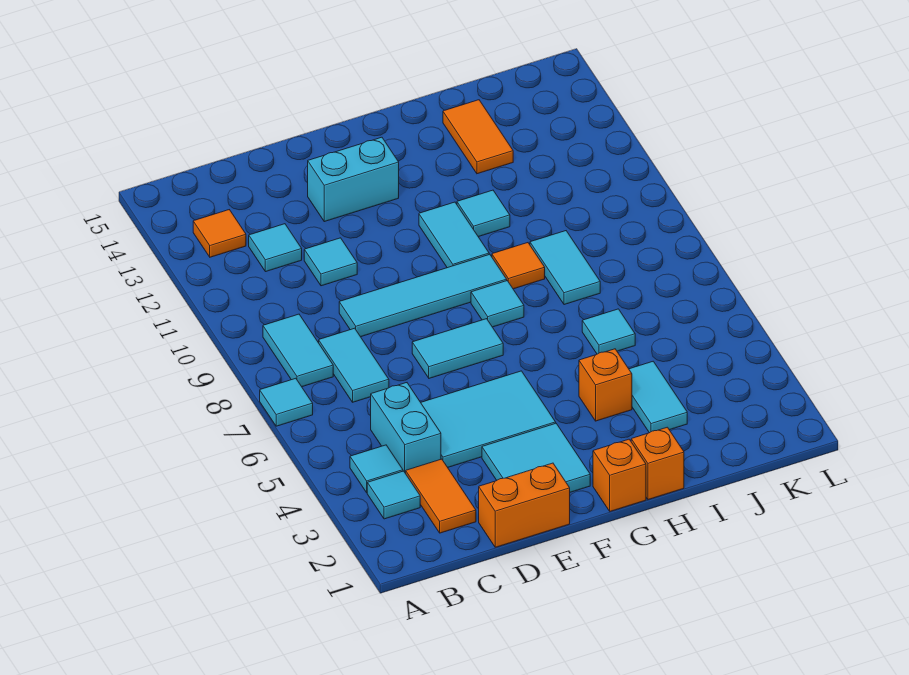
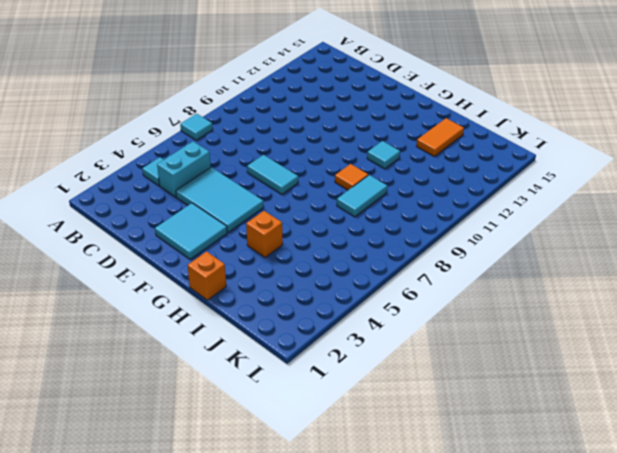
none -> cyan tile B3 level 1
none -> cyan tile B8:B9 level 1
none -> orange tile B13 level 1

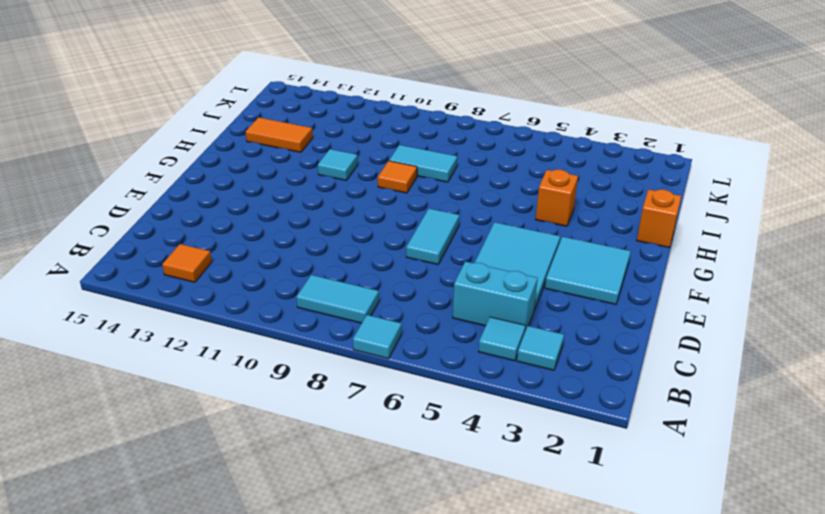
none -> orange tile C2:C3 level 1
none -> cyan tile C7:C8 level 1
none -> cyan tile C12 level 1

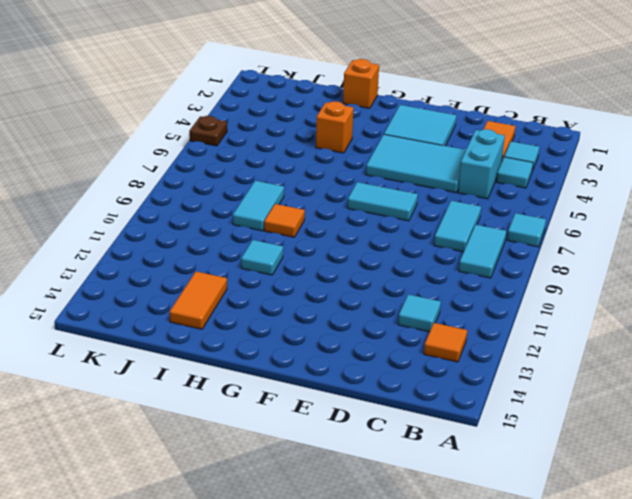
brown plate L5 level 1 -> none
none -> orange brick D1:E1 level 1
none -> cyan tile D9:G9 level 1
none -> cyan tile D11 level 1

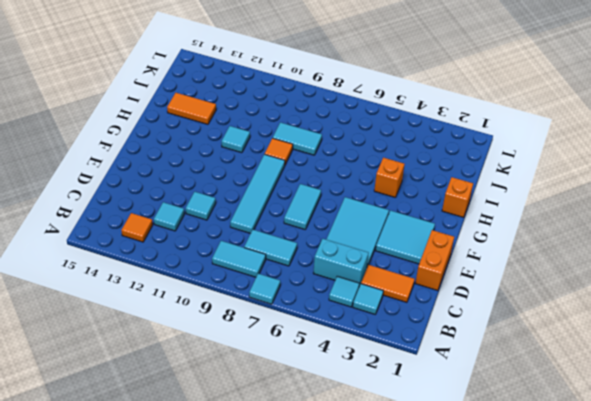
none -> cyan brick E13:F13 level 1
none -> orange brick G1 level 1
none -> cyan tile G8 level 1

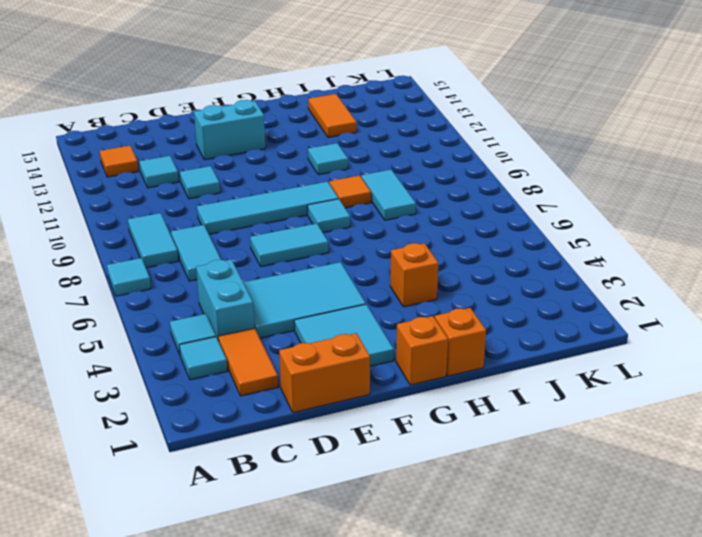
none -> cyan tile G10:G11 level 1
none -> cyan tile I3:I4 level 1
none -> cyan tile I6 level 1

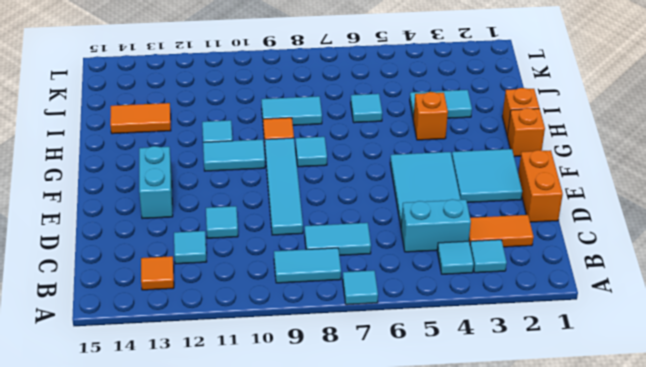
none -> cyan tile E7:F7 level 1

